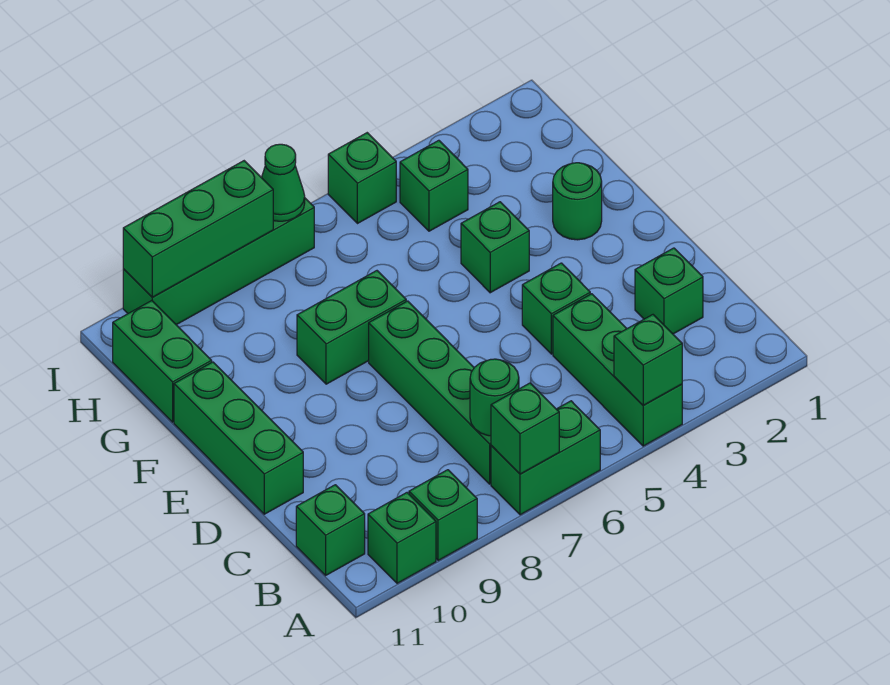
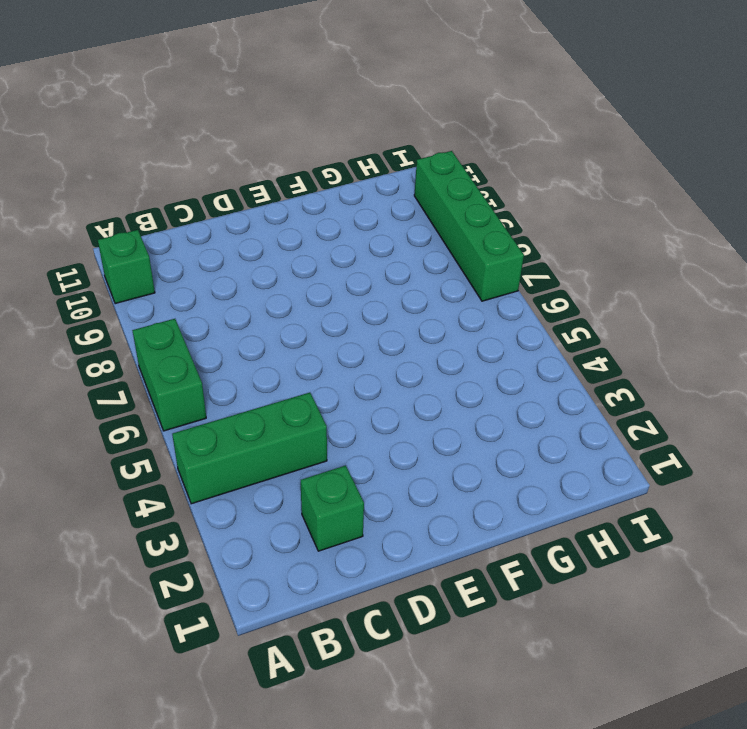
none -> green brick A9 level 1
none -> green brick B7:E7 level 1
none -> green brick B11 level 1

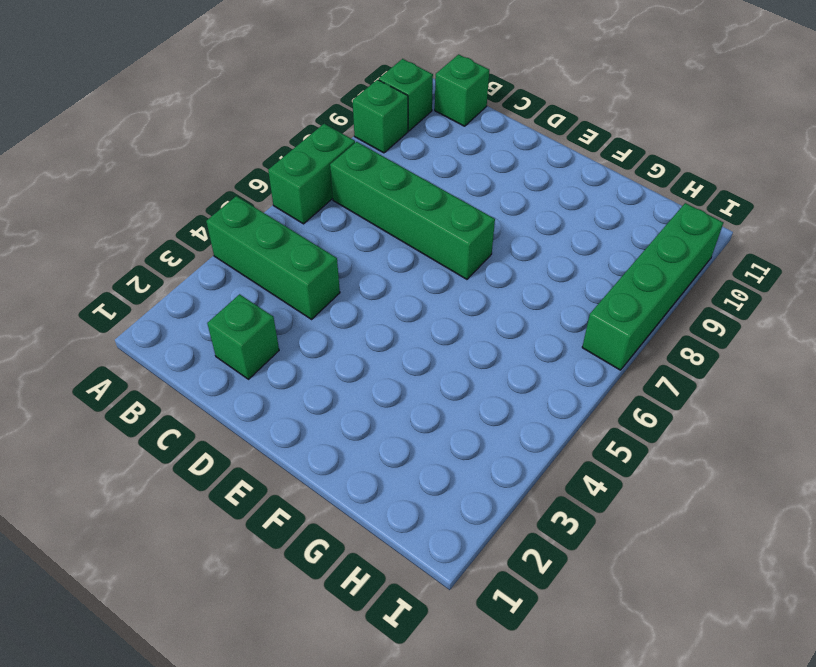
none -> green brick D4 level 1
none -> green brick D11:F11 level 1
none -> green round brick F2 level 1

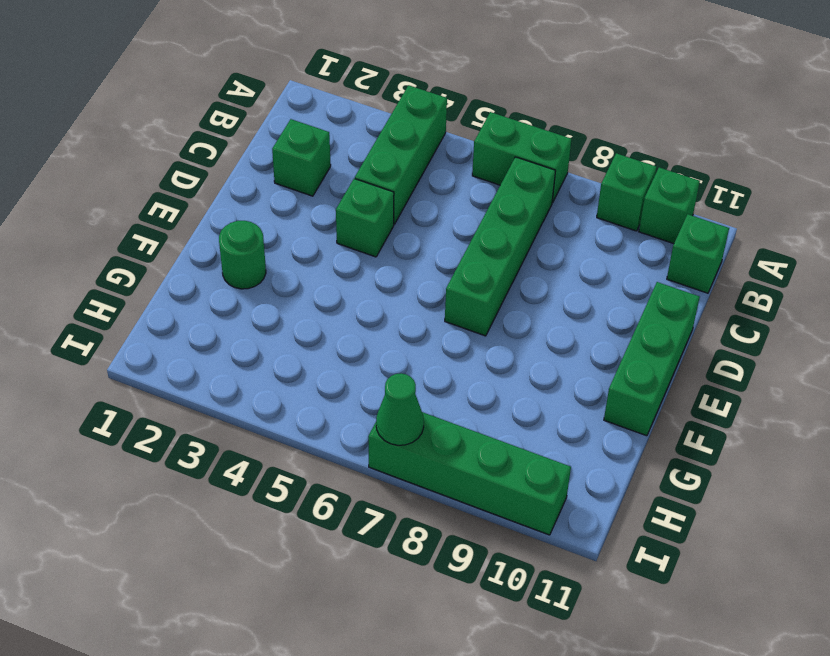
none -> green brick F4 level 1
none -> green brick F7:F8 level 1
none -> green brick G11:H11 level 1

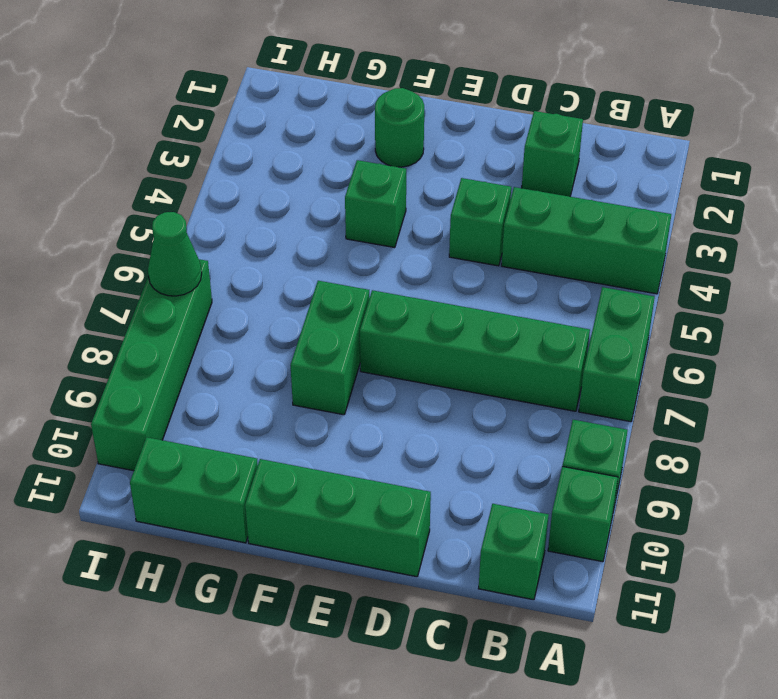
none -> green brick H4 level 1
none -> green brick I5 level 1
none -> green brick A4 level 2

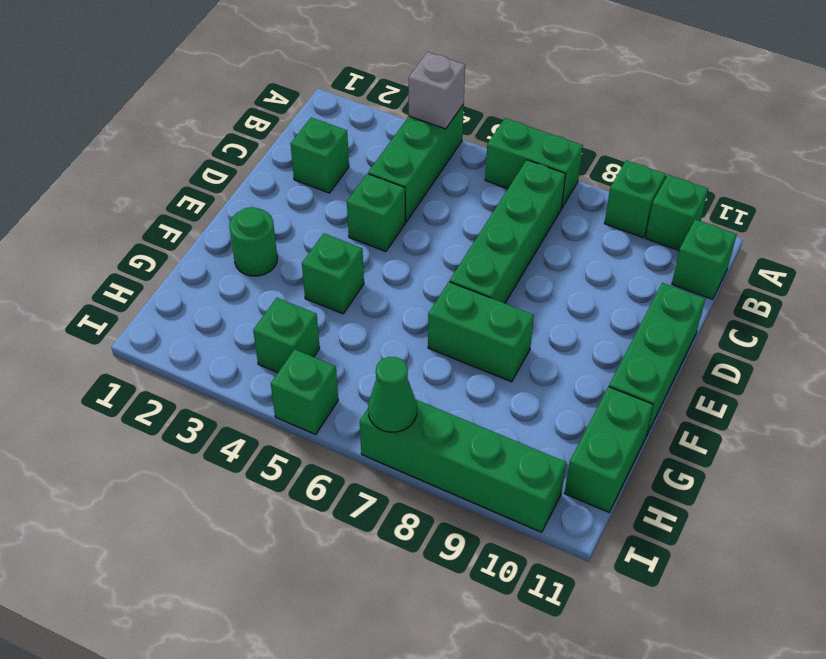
grey brick A4 level 2 -> green brick A4 level 2
none -> green brick A7 level 2
none -> green round brick B7 level 2
none -> green brick I8:I10 level 2

